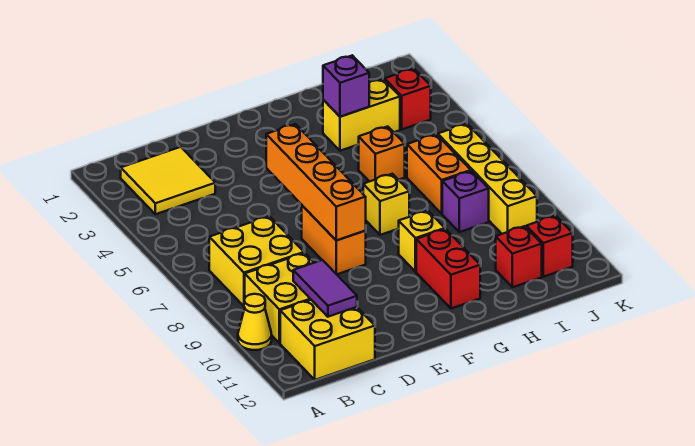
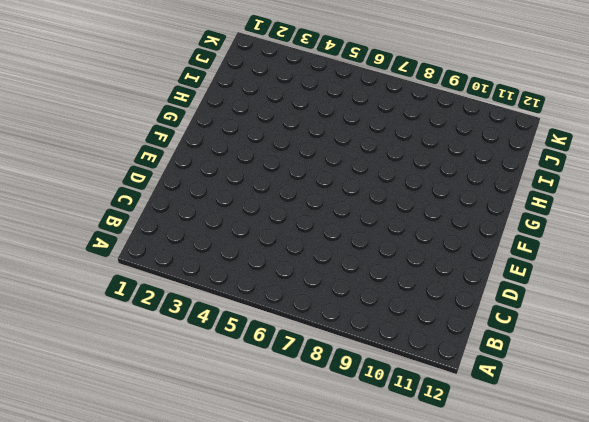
none -> yellow cone A10 level 1
none -> yellow tile B2:C3 level 1
none -> yellow brick B7:C8 level 1

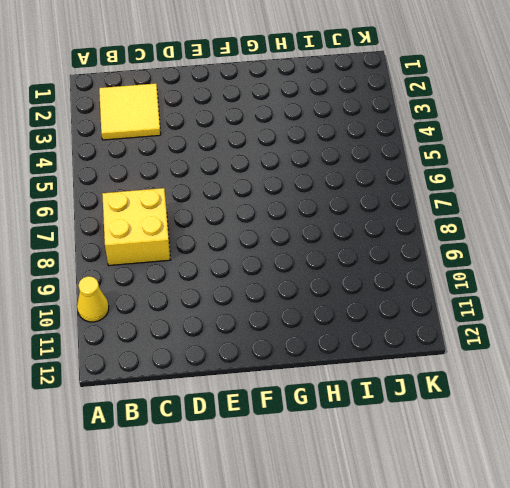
none -> yellow brick B9:C10 level 1
none -> yellow brick B11:C12 level 1
none -> orange brick E7:E8 level 1

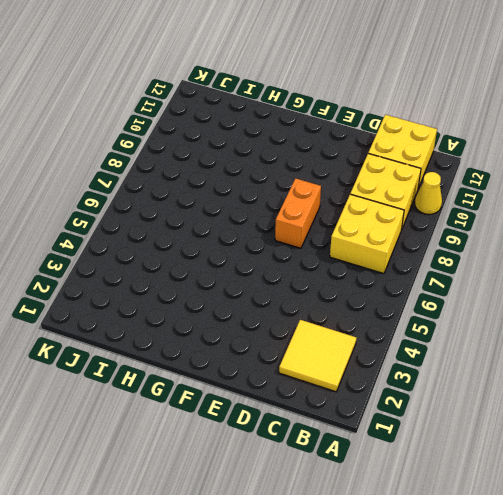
none -> yellow brick G7 level 1
none -> yellow brick G9 level 1
none -> red brick G10:G11 level 1

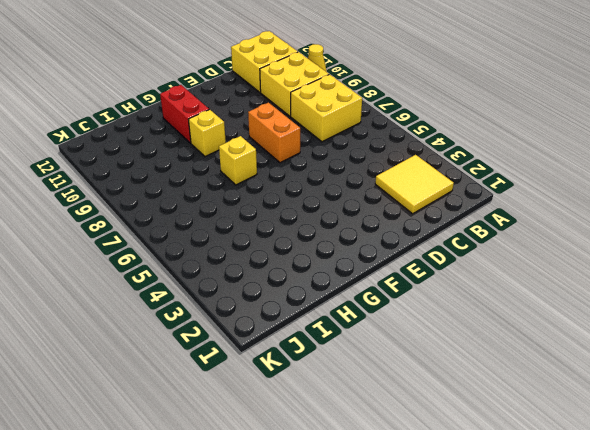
none -> yellow brick H3:I3 level 1
none -> orange brick H5 level 1
none -> orange brick I6:I7 level 1

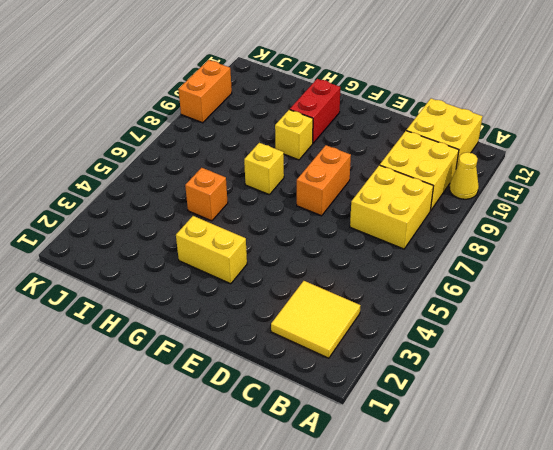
yellow brick F3:G3 level 1 -> yellow brick H3:I3 level 1
orange brick K9:K10 level 1 -> orange brick I6:I7 level 1
none -> purple brick I8 level 1
none -> red brick I11 level 1
none -> red brick J3 level 1

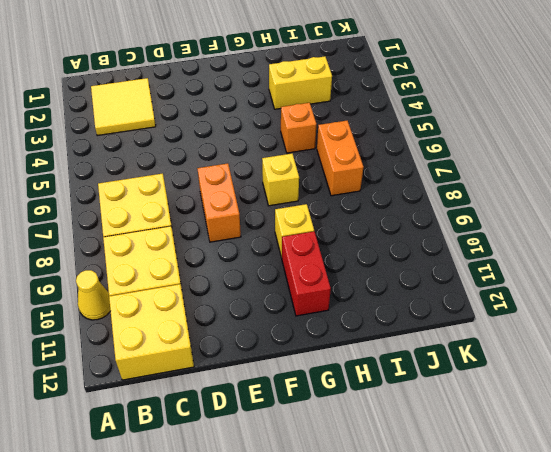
none -> purple brick I8 level 1
none -> red brick I11 level 1
none -> red brick J3 level 1

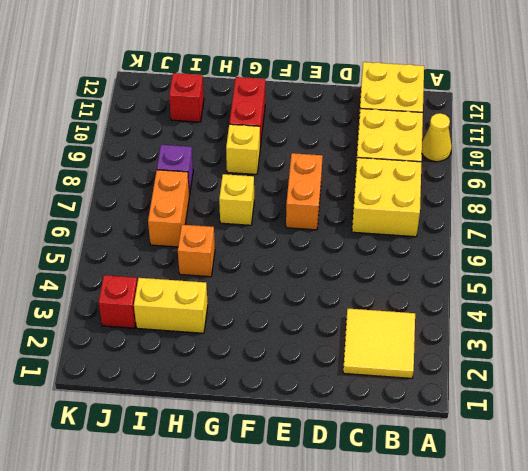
none -> yellow brick J6:J9 level 1
none -> red brick J11 level 1
none -> purple tile C10:C11 level 2

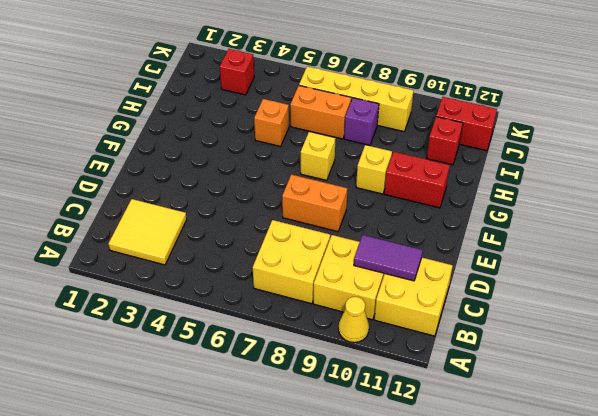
red brick J11:J12 level 1 -> red brick J11 level 1
none -> yellow brick H3:I3 level 1
none -> orange brick E5:E8 level 2
none -> purple brick H3 level 2

